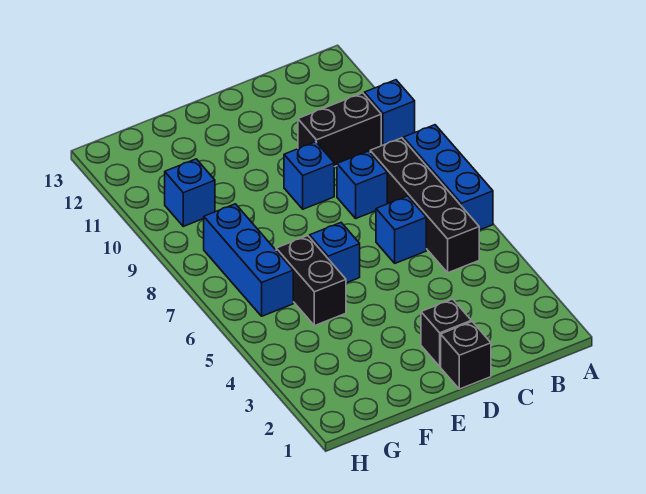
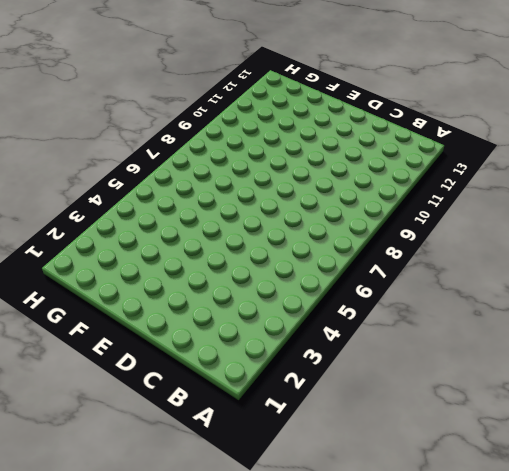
none -> blue brick A6:A8 level 1
none -> blue brick A10 level 1
none -> black brick B5:B8 level 1

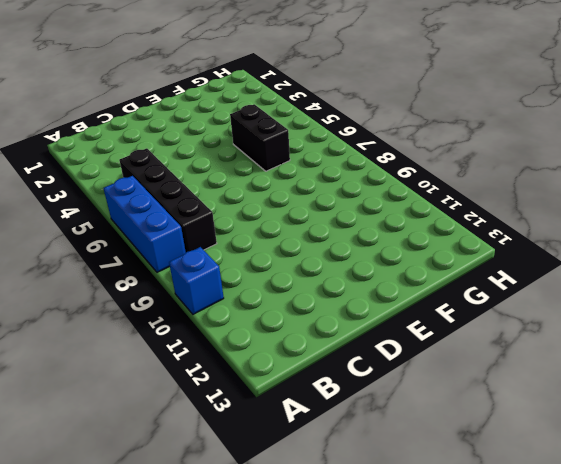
none -> black brick B10:C10 level 1
none -> blue brick C6 level 1
none -> blue brick C8 level 1

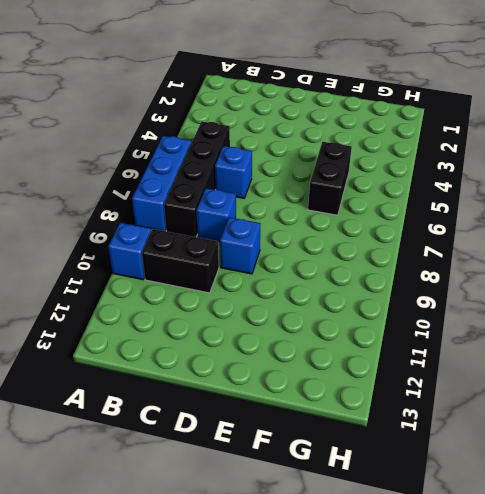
none -> black brick D1 level 1
none -> black brick D2 level 1
none -> blue brick E6 level 1

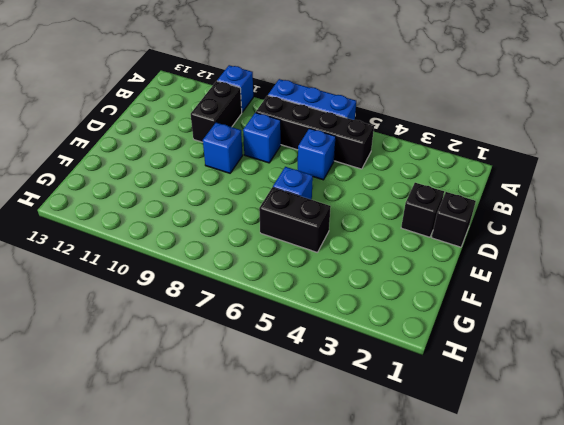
none -> blue brick G6:G8 level 1
none -> blue brick G10 level 1

